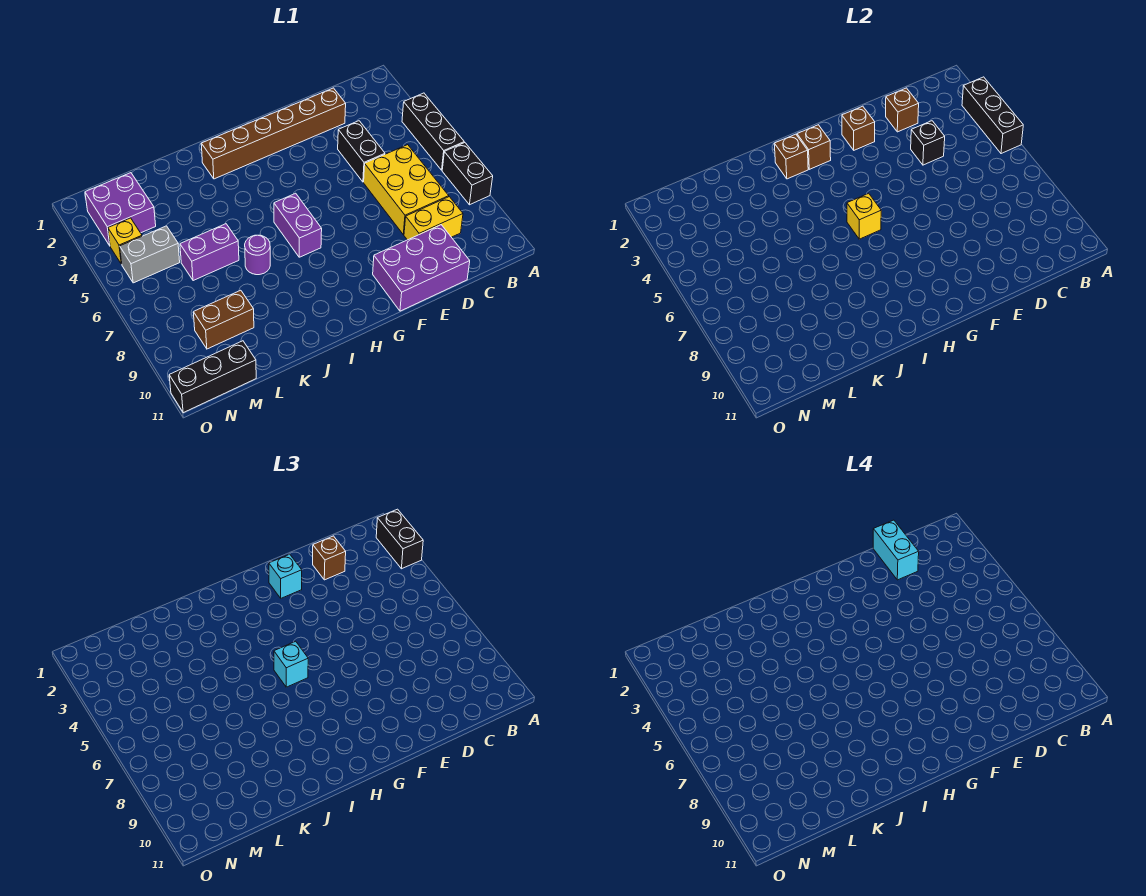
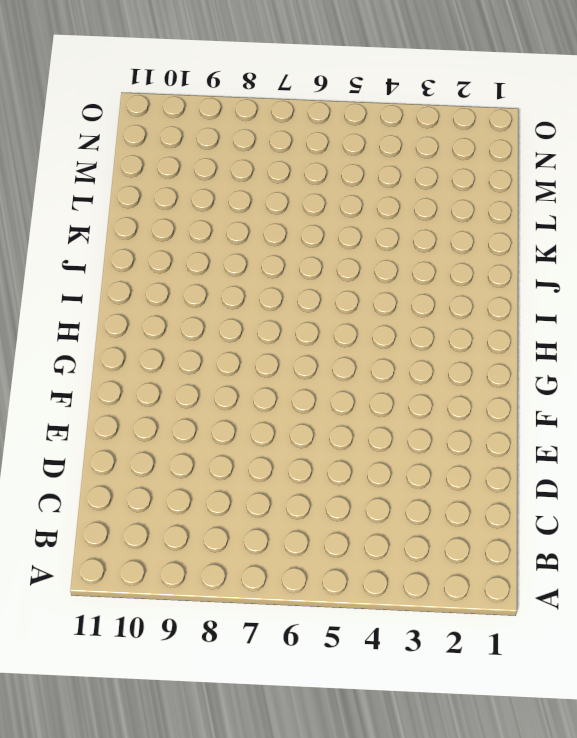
none -> black brick A4:A6 level 1
none -> black brick A7:A8 level 1
none -> yellow brick C6:D8 level 1

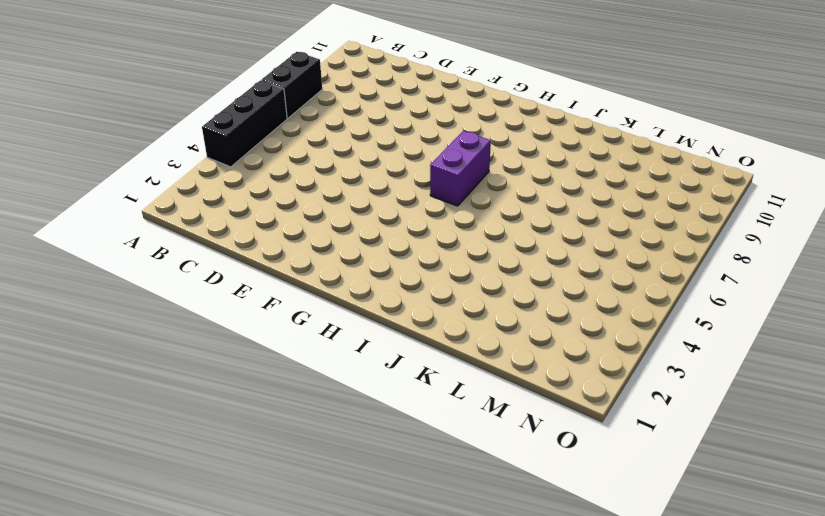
none -> yellow brick C6:D8 level 1
none -> yellow brick C9:D9 level 1
none -> brown brick D2:I2 level 1

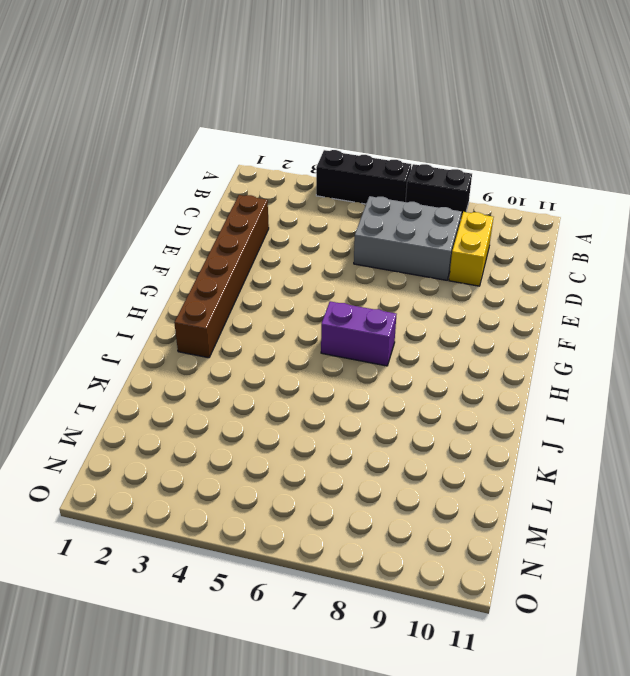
grey brick C6:D8 level 1 -> yellow brick C6:D8 level 1
none -> black brick D4:D5 level 1
none -> purple brick D10:F11 level 1
none -> purple round brick J7 level 1

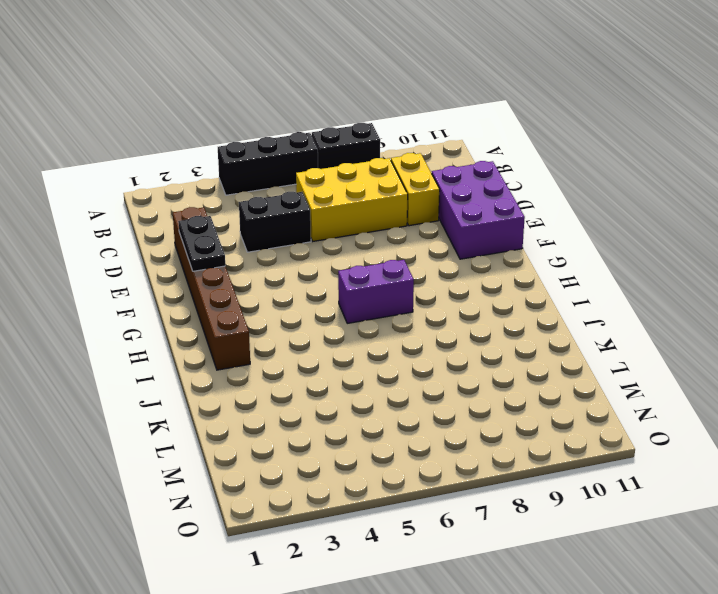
black plate E2:F2 level 2 -> brown brick F2 level 2
none -> purple round brick J7 level 1
none -> purple brick K6:L6 level 1
none -> brown brick L9:M9 level 1

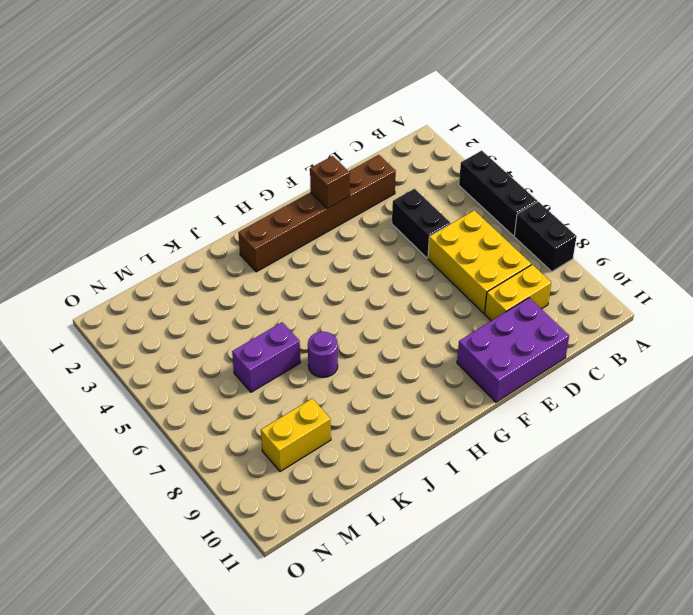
yellow brick L9:M9 level 1 -> brown brick L9:M9 level 1
none -> purple brick H6:H7 level 1
none -> purple brick M2:N3 level 1
none -> grey brick M5:N5 level 1

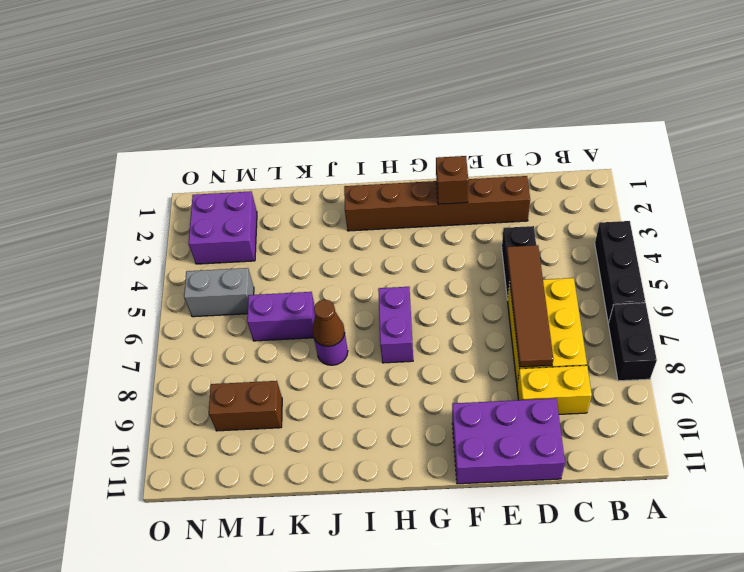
brown tile D5:D8 level 2 -> none
brown cone J7 level 2 -> none
none -> black brick M11:O11 level 1
none -> yellow brick N4 level 1
none -> black brick A3:A5 level 2

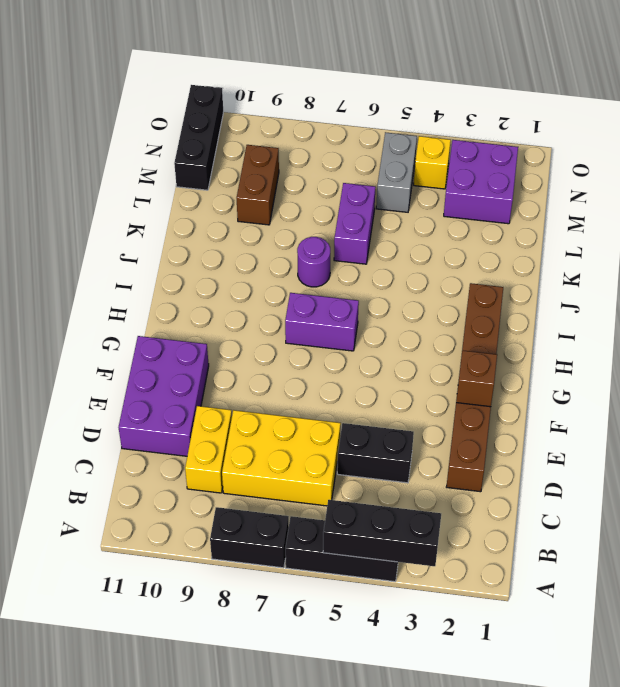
none -> brown brick D2 level 2
none -> black brick D4 level 2
none -> brown brick H2 level 2

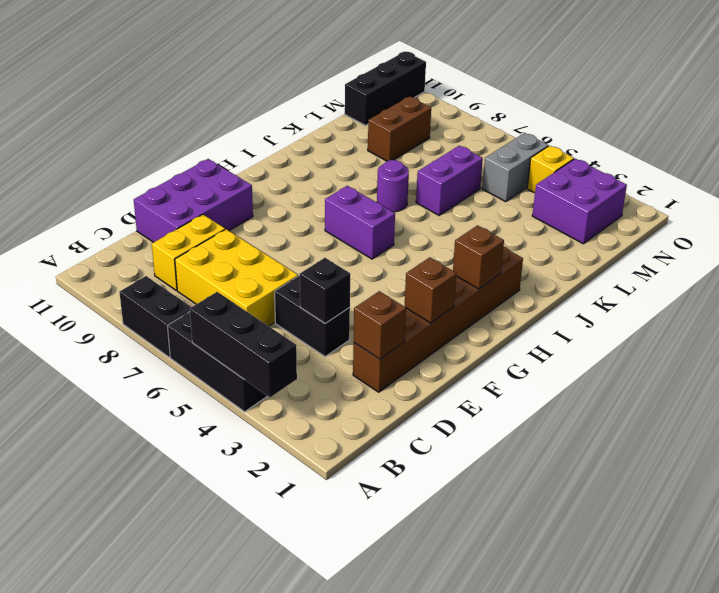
none -> yellow brick H6 level 2
none -> brown brick I2 level 2
none -> black brick A2:A3 level 3

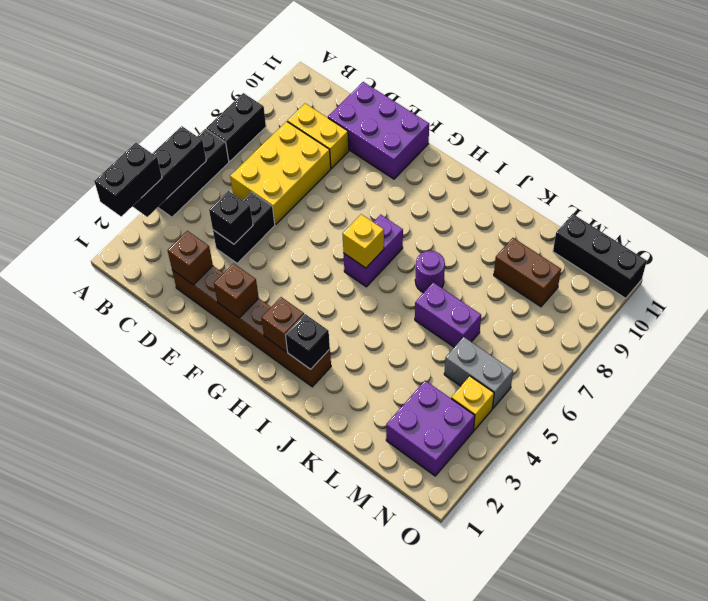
black brick I2 level 2 -> brown brick I2 level 2
none -> brown brick D2 level 3
none -> cyan brick F2 level 3
none -> cyan brick H6 level 3

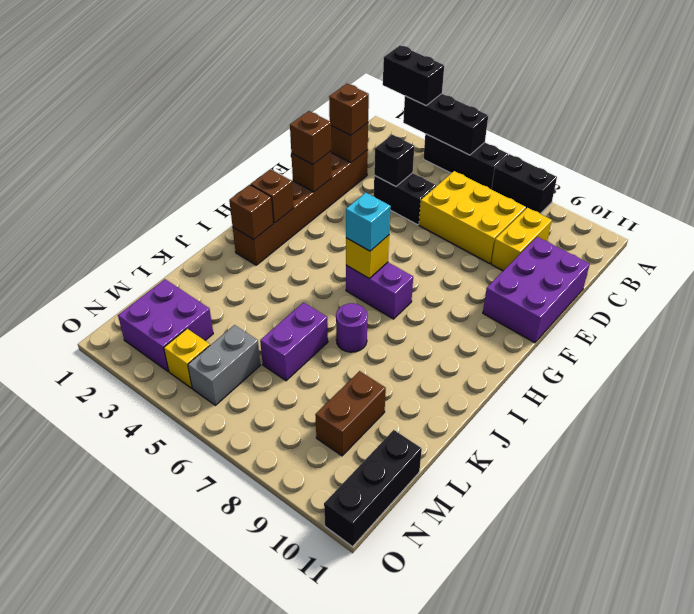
brown brick F2 level 3 -> cyan brick F2 level 3
none -> cyan brick D1:D2 level 4

